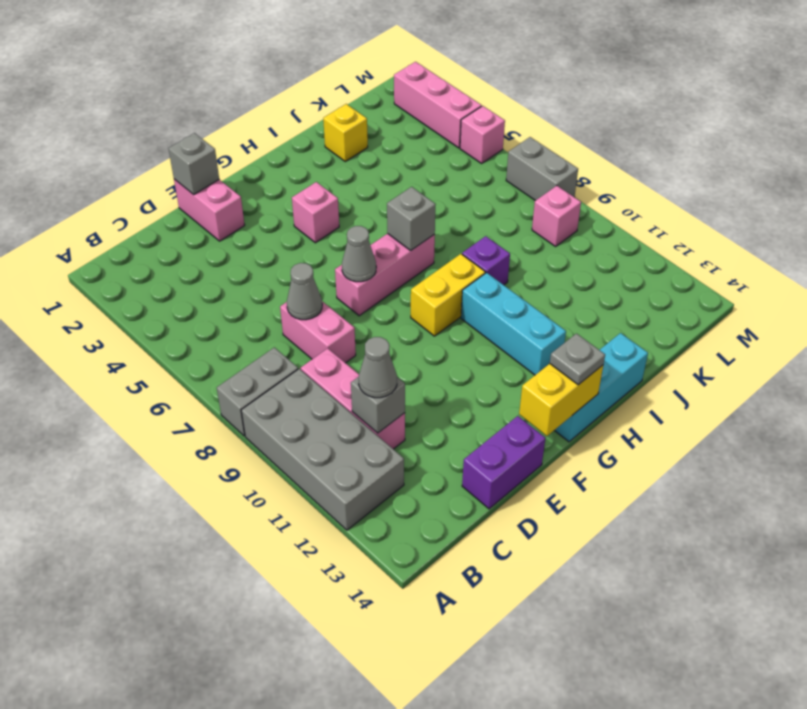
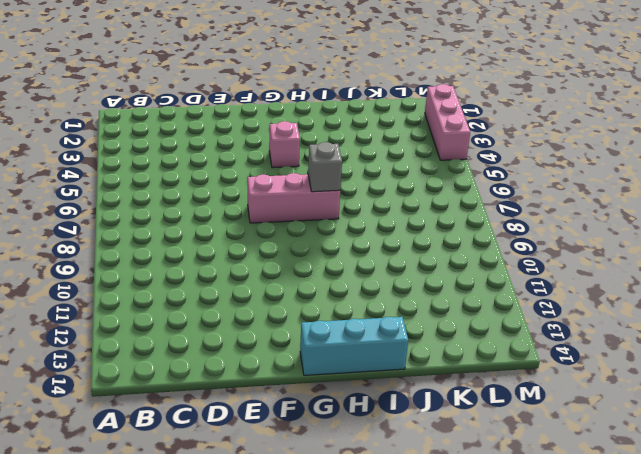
none -> grey brick A8:B8 level 1
none -> grey brick A9:B12 level 1
none -> pink brick C9:C11 level 1

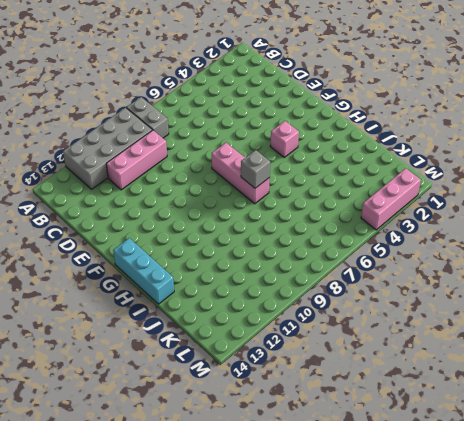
none -> pink brick D7:D8 level 1
none -> purple brick D14:E14 level 1
none -> pink brick E1:E2 level 1

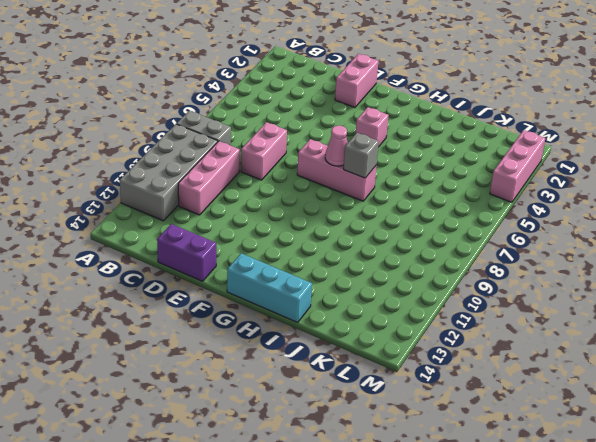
pink cone G7 level 2 -> none
none -> yellow brick G9:H9 level 1
none -> cyan brick H10:H12 level 1
none -> purple brick I9 level 1

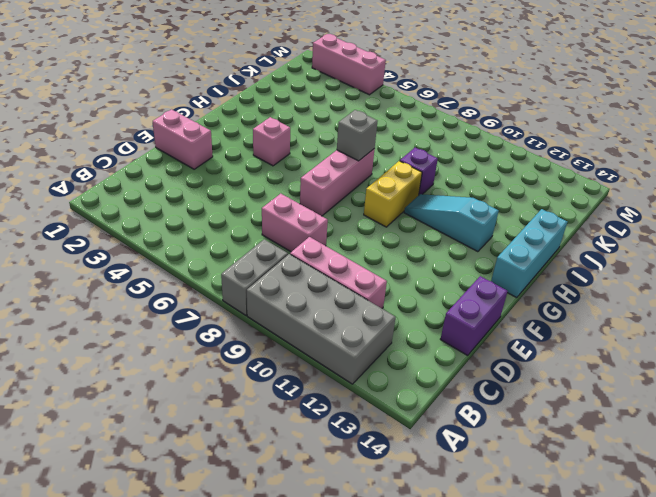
cyan slope H10:H12 level 1 top 12 -> cyan brick H10:H12 level 1
none -> yellow brick J2 level 1
none -> pink brick L9 level 1
none -> pink brick M5 level 1

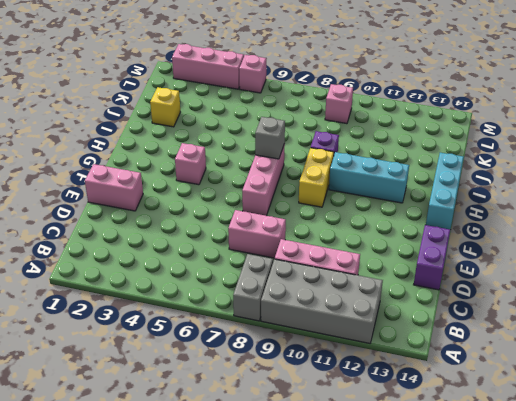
none -> grey brick M7:M8 level 1
none -> grey brick C11 level 2
none -> grey cone D7 level 2

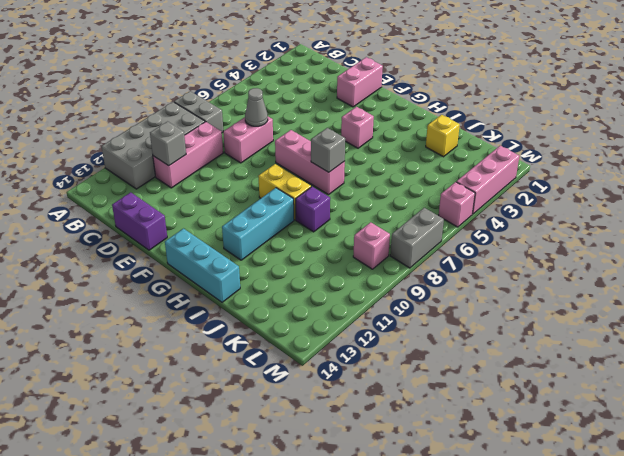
none -> grey brick E1 level 2
none -> grey cone F7 level 2
none -> yellow brick F14:G14 level 2

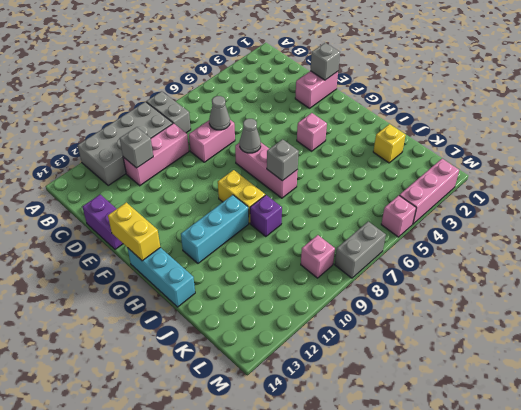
none -> grey cone C11 level 3
none -> grey plate G14 level 3

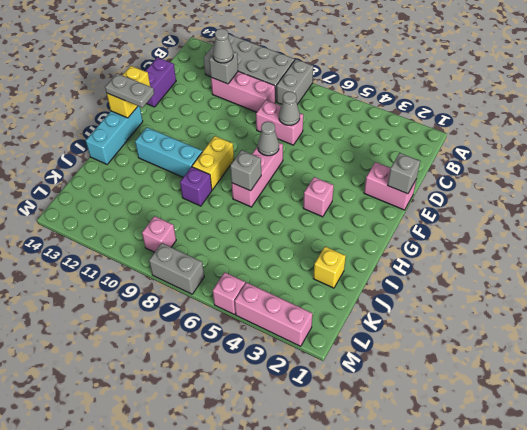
grey plate G13:G14 level 3 -> grey plate G14 level 3

